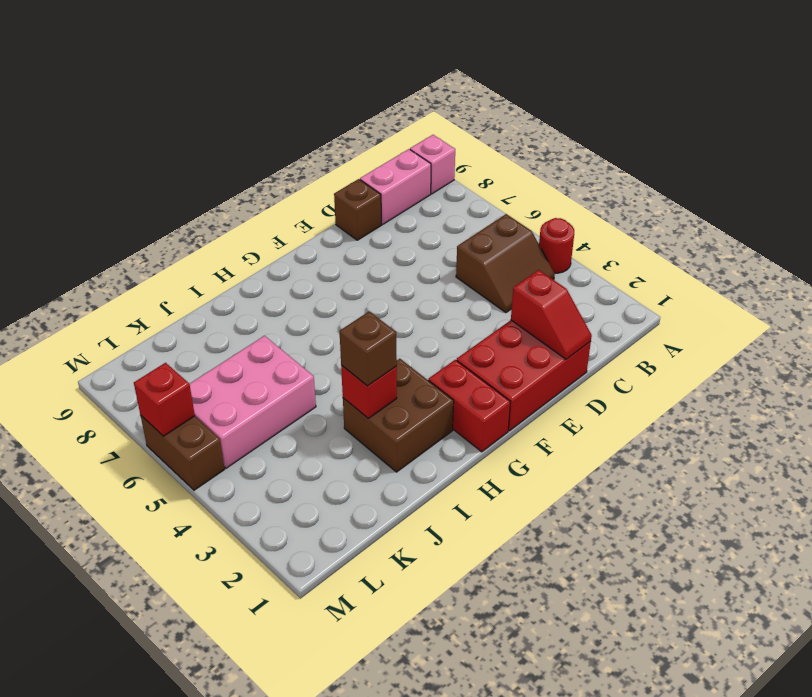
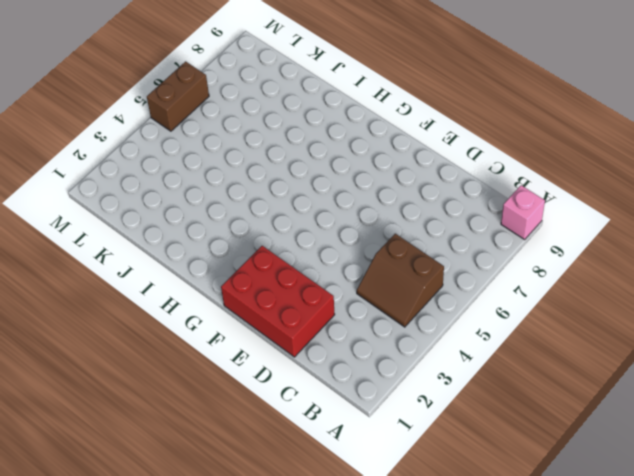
none -> red round brick A4 level 1
none -> pink brick B9:C9 level 1
none -> brown brick D9 level 1

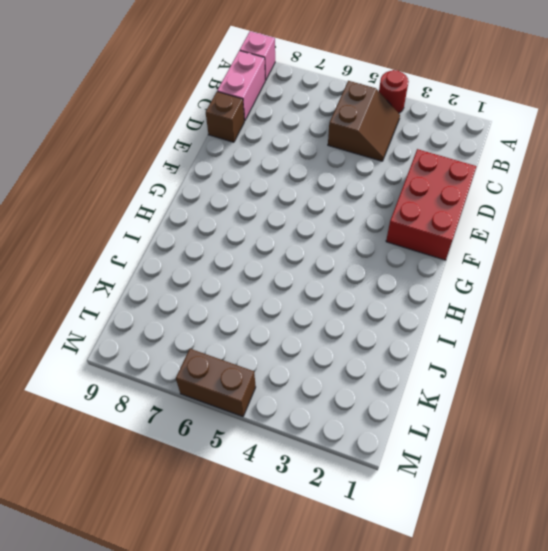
none -> red brick G1:G2 level 1
none -> brown brick H2:I3 level 1
none -> pink brick J5:L6 level 1

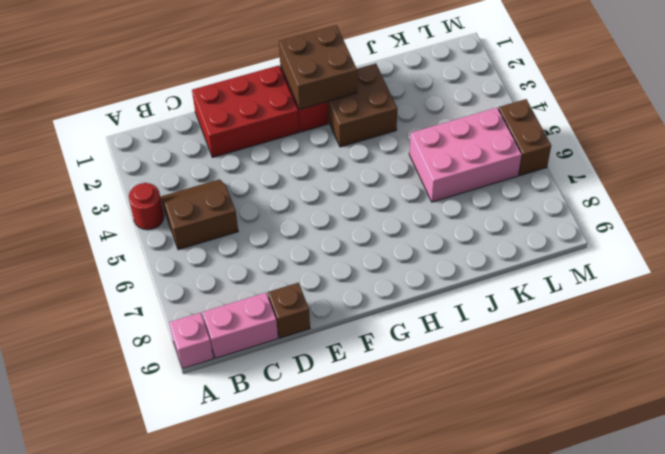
brown brick G1:H2 level 2 -> none
none -> red slope D1:D2 level 2 top 2
none -> red brick I3 level 2
none -> red brick M6 level 2

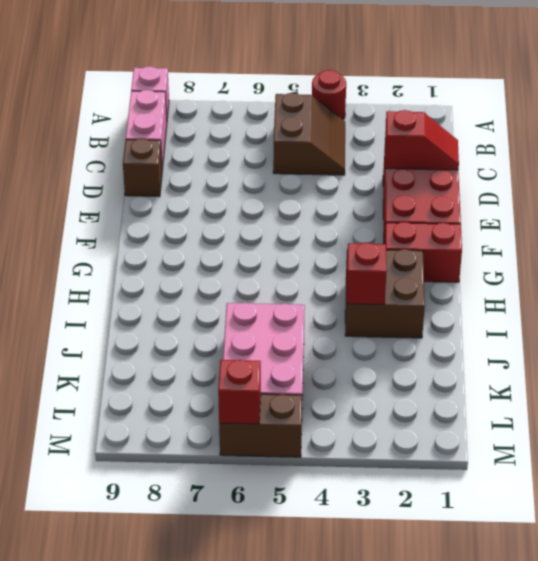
none -> brown brick I3 level 3

